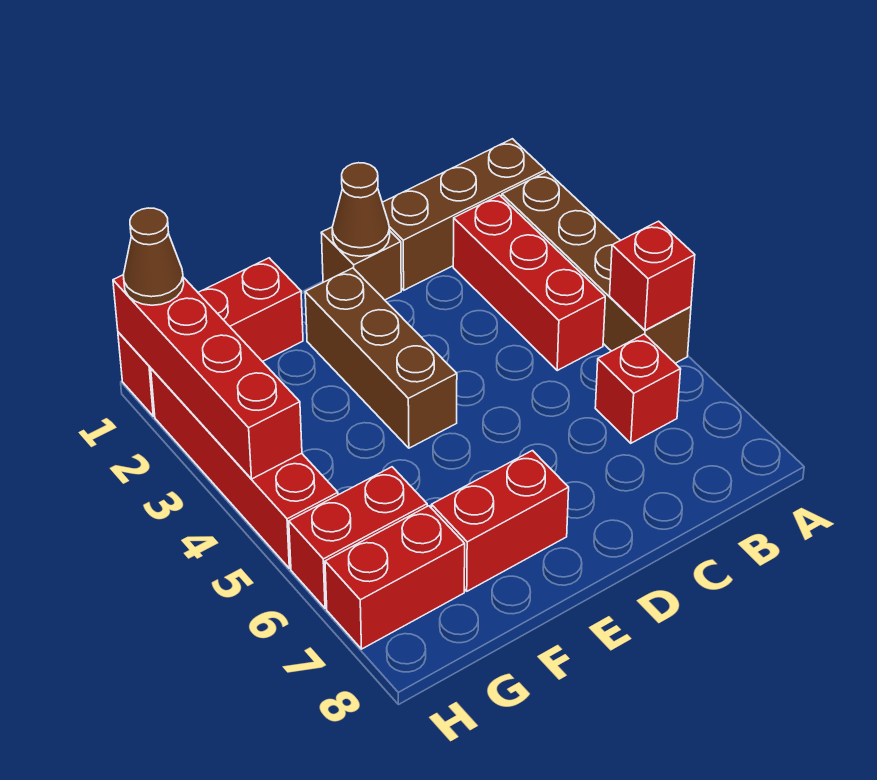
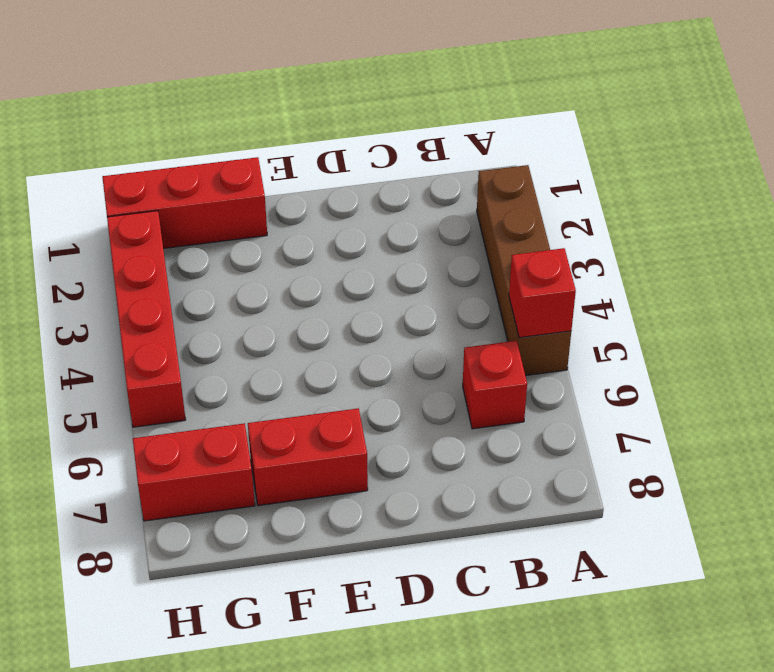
none -> brown brick A1:C1 level 1
none -> red brick B2:B4 level 1
none -> brown brick D1 level 1

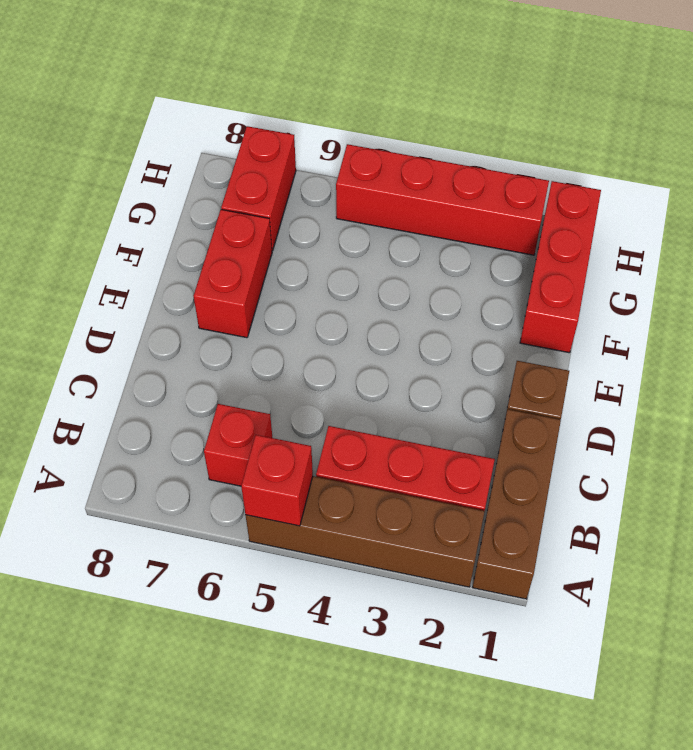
none -> brown brick E2:E4 level 1
none -> red brick G6:H6 level 1
none -> brown cone D1 level 2

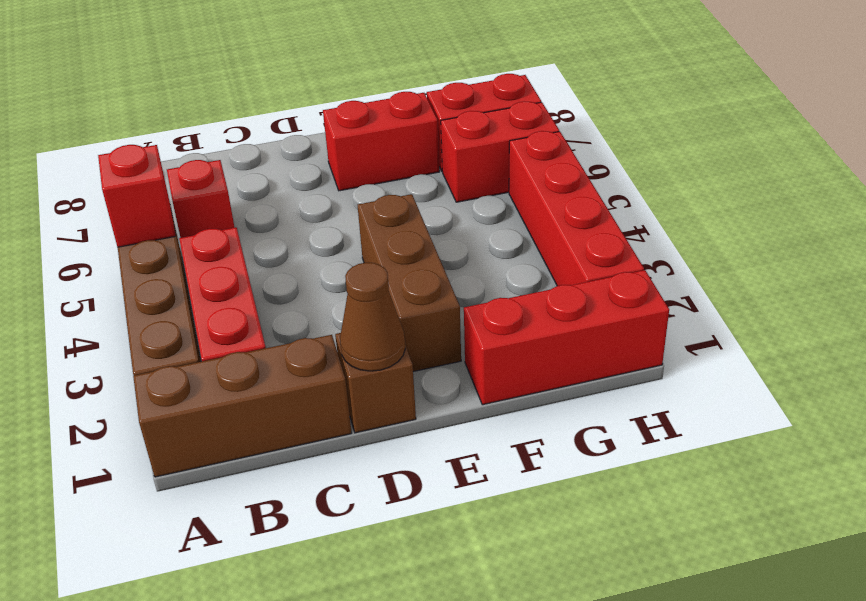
none -> red brick H1:H4 level 2
none -> brown cone H1 level 3

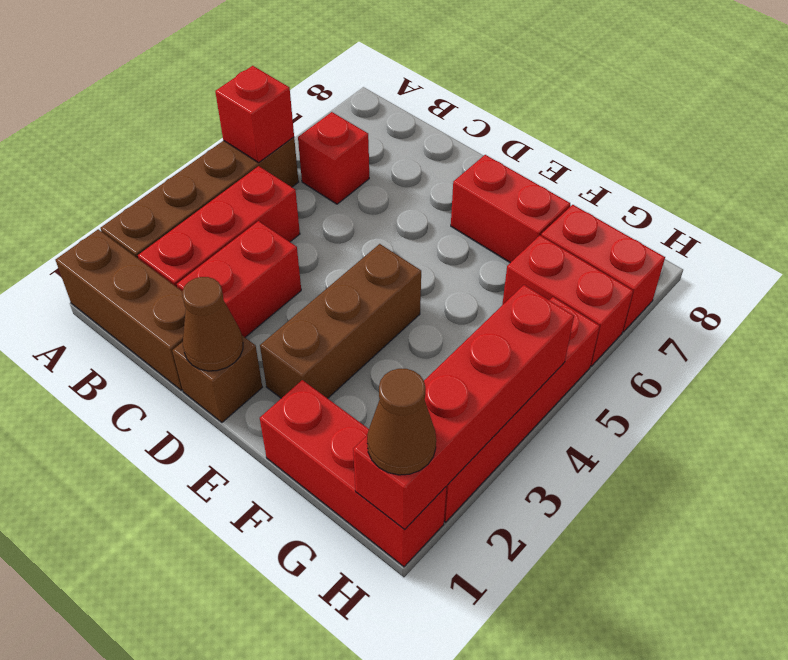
red brick C2:C3 level 1 -> none

